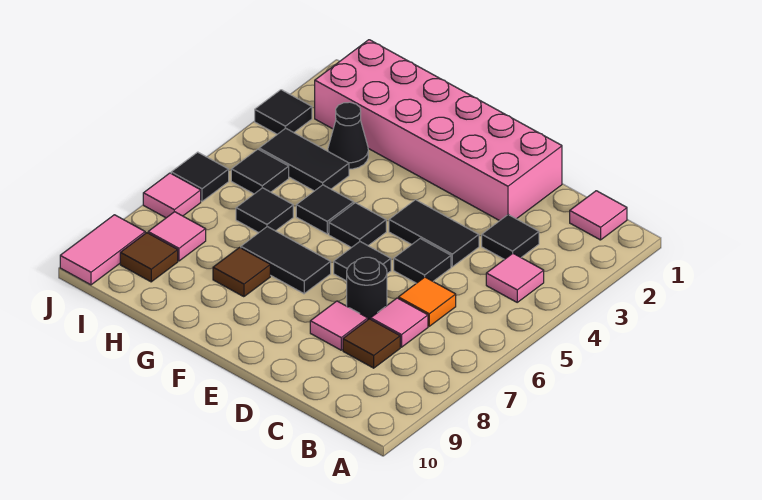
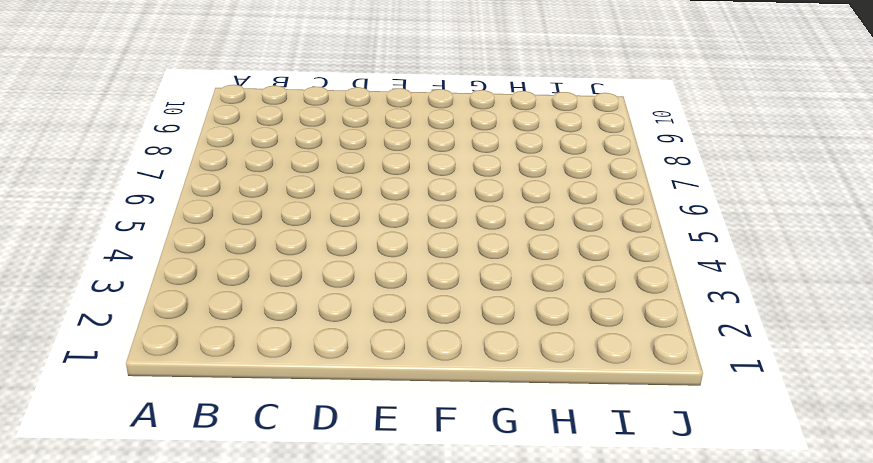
none -> pink tile B1 level 1
none -> pink tile B4 level 1
none -> black tile C3 level 1

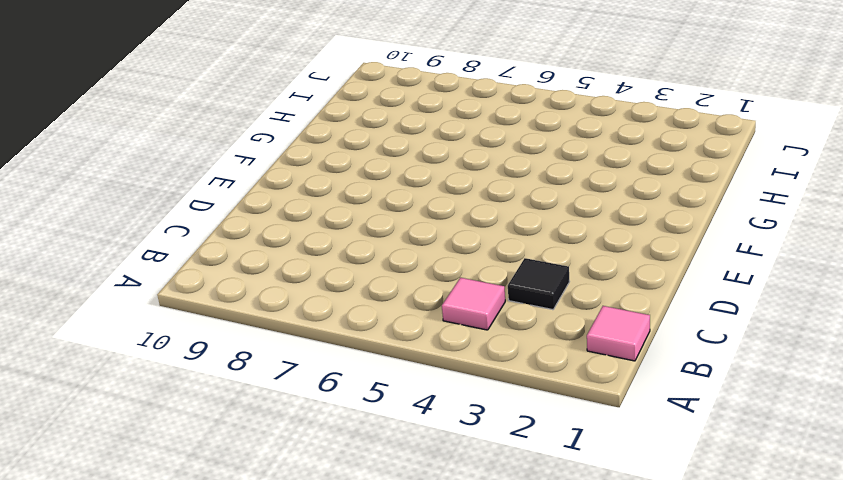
none -> orange tile C6 level 1
none -> pink tile C7 level 1
none -> brown tile C8 level 1

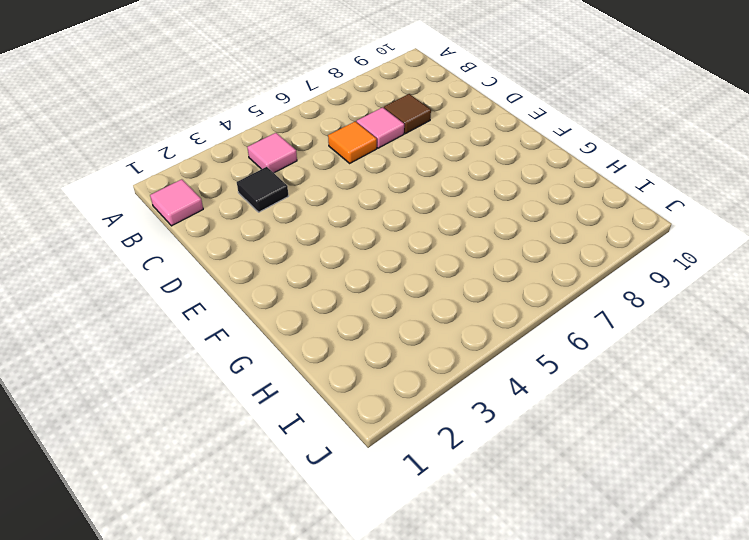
none -> pink brick D1:I2 level 1
none -> black tile D4:E4 level 1
none -> black tile D5 level 1

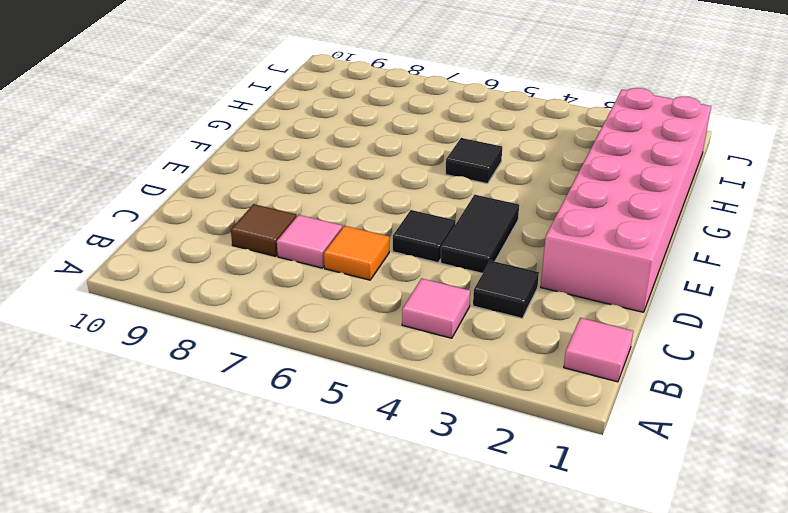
none -> black round brick D7 level 1
none -> pink tile D8 level 1
none -> black tile E6 level 1

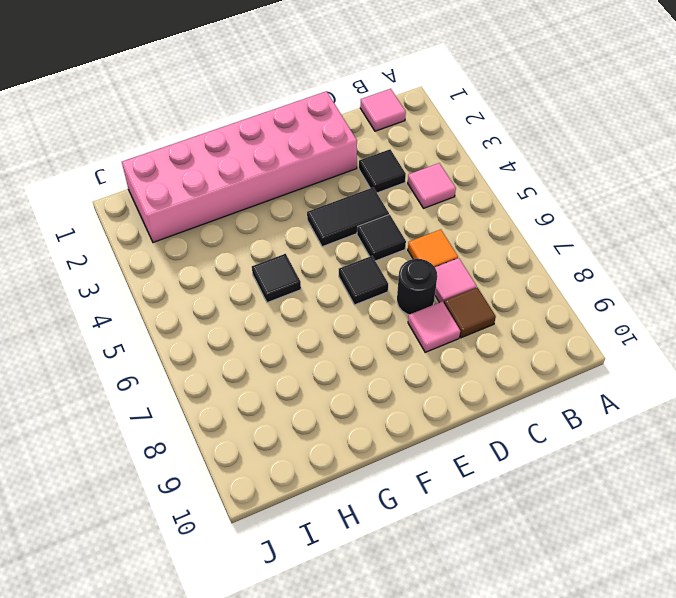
none -> black tile F5 level 1
none -> black tile F7:G7 level 1
none -> brown tile G8 level 1

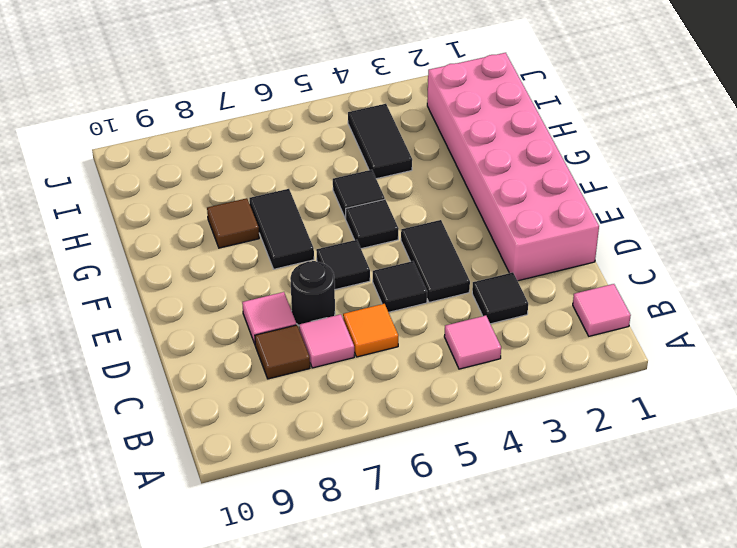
none -> black cone H3 level 1
none -> black tile H6 level 1
none -> black tile I5 level 1

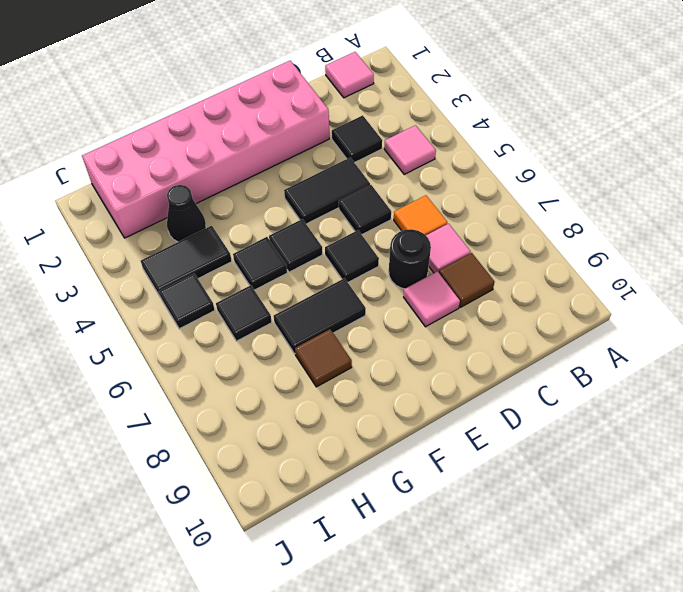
none -> pink tile I8 level 1
none -> brown tile I9 level 1
none -> black tile J3 level 1

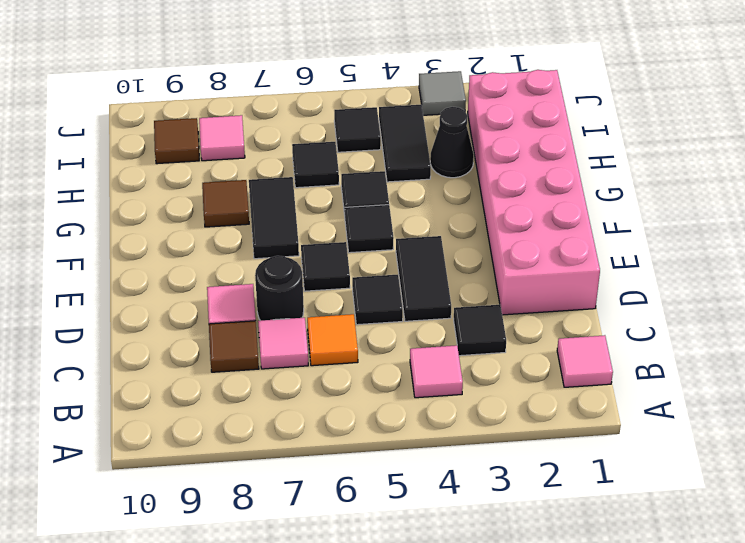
grey tile J3 level 1 -> black tile J3 level 1
none -> black tile J6 level 1
none -> pink tile J7 level 1
none -> pink tile J9:J10 level 1

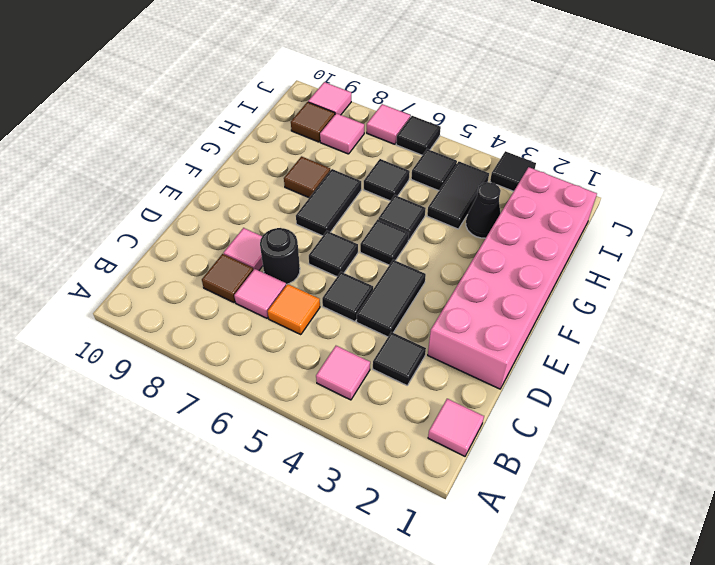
pink tile J9 level 1 -> pink tile J9:J10 level 1

